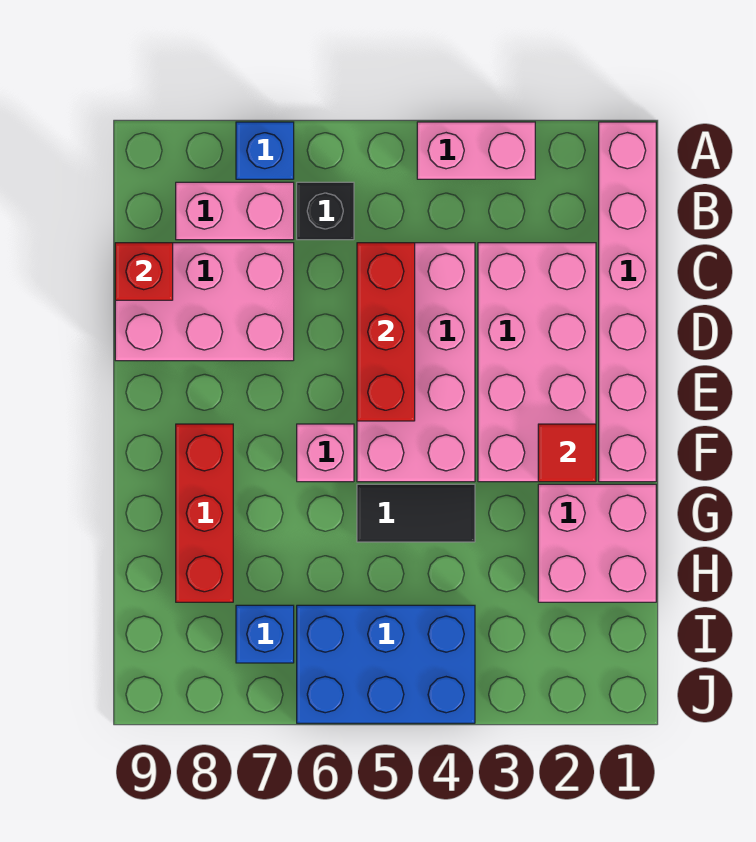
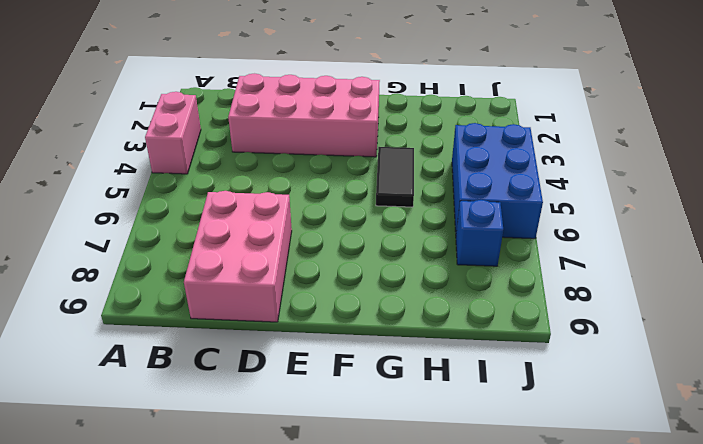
none -> pink brick A1:F1 level 1
none -> blue brick A7 level 1
none -> black brick B6 level 1

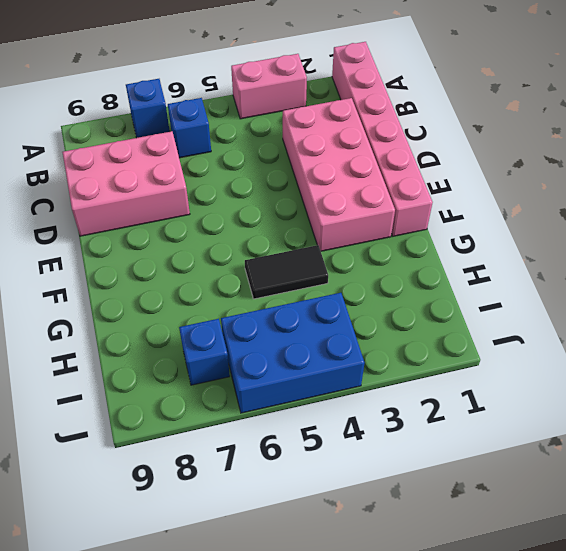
blue brick B6 level 1 -> black brick B6 level 1
none -> pink brick B7:B8 level 1
none -> pink brick C4:F5 level 1
none -> pink brick F6 level 1

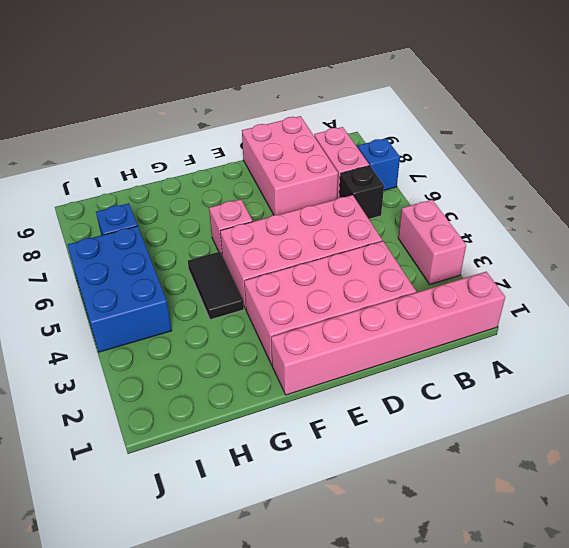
none -> red brick F8:H8 level 1
none -> pink brick G1:H2 level 1
none -> red brick C5:E5 level 2

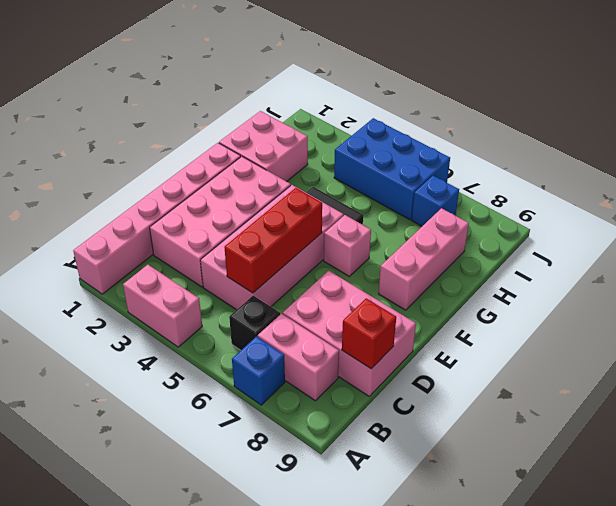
pink brick F8:H8 level 1 -> red brick F8:H8 level 1
none -> red tile F2 level 2

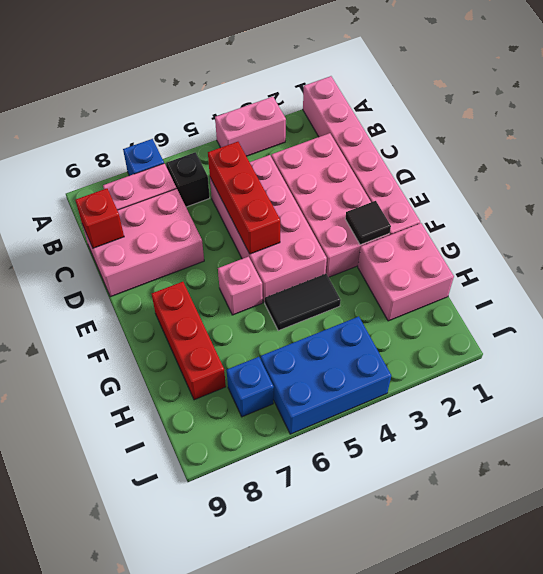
black tile F2 level 2 -> red tile F2 level 2

